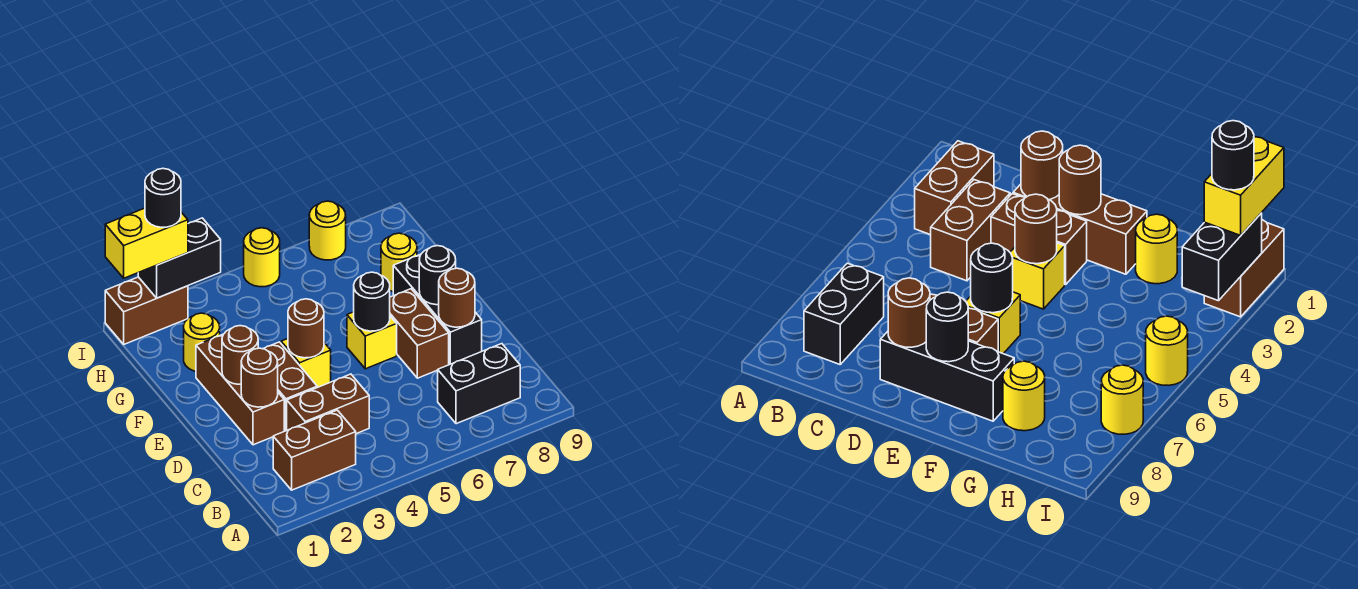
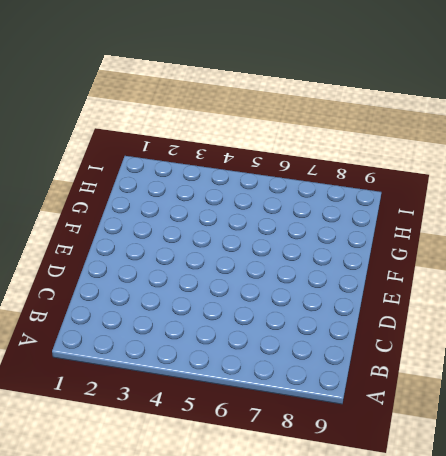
none -> brown brick B2:B3 level 1
none -> black brick B7:B8 level 1
none -> brown brick C3:C4 level 1

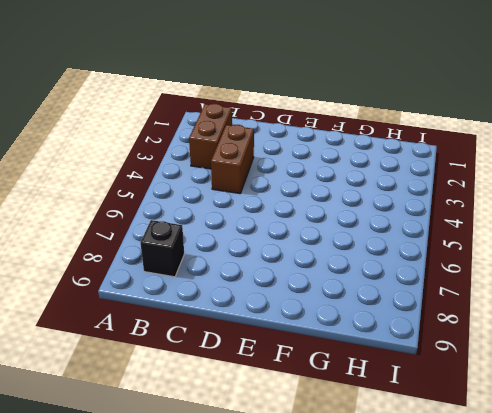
black brick B8 level 1 -> black brick B7:B8 level 1
none -> brown brick D2:F2 level 1
none -> brown brick D3:E3 level 1
none -> brown brick D7:E7 level 1

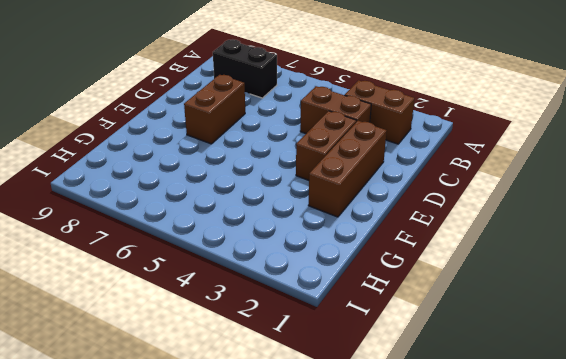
none -> black brick D8:F8 level 1
none -> yellow brick E4 level 1
none -> yellow brick E6 level 1

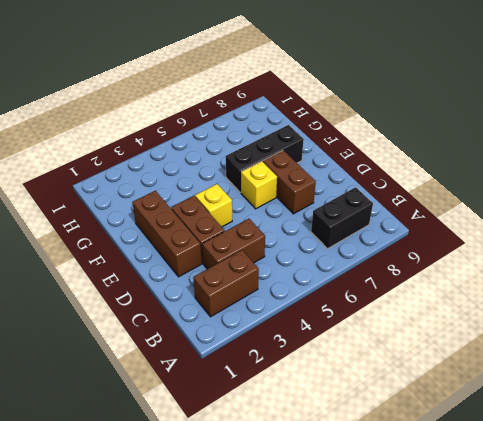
black brick F6:F8 level 1 -> black brick D8:F8 level 1
none -> yellow round brick G2 level 1
none -> yellow round brick G8 level 1
none -> brown brick I1:I2 level 1

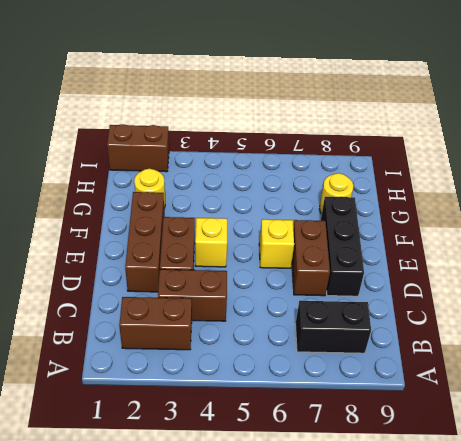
none -> yellow round brick I5 level 1
none -> yellow round brick I7 level 1
none -> brown round brick D2 level 2

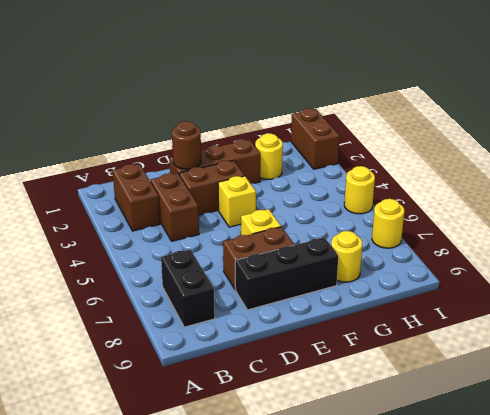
none -> brown round brick D8 level 2
none -> brown round brick E2 level 2
none -> brown round brick E4 level 2

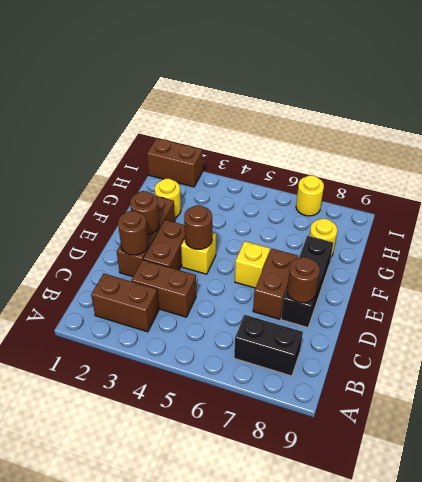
none -> yellow round brick I5 level 1
none -> black round brick E6 level 2
none -> black round brick E8 level 2

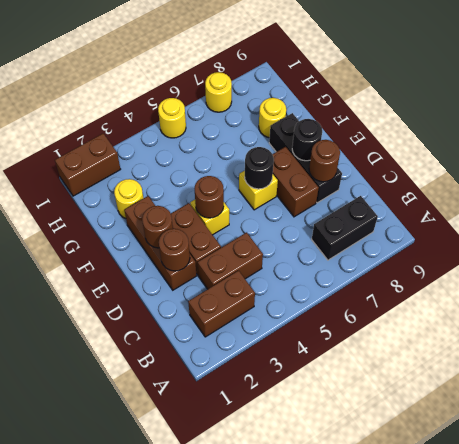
none -> black brick I2:I3 level 2
none -> yellow brick I1:I2 level 3
none -> black round brick I2 level 4

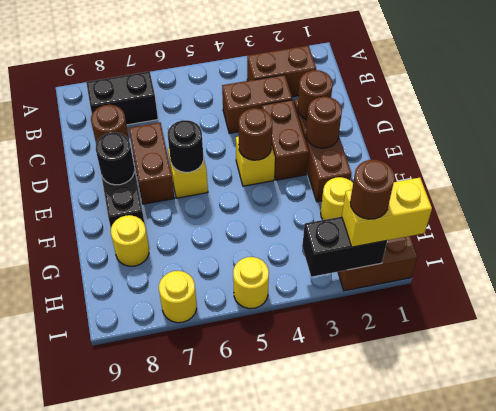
brown round brick I2 level 4 -> black round brick I2 level 4

